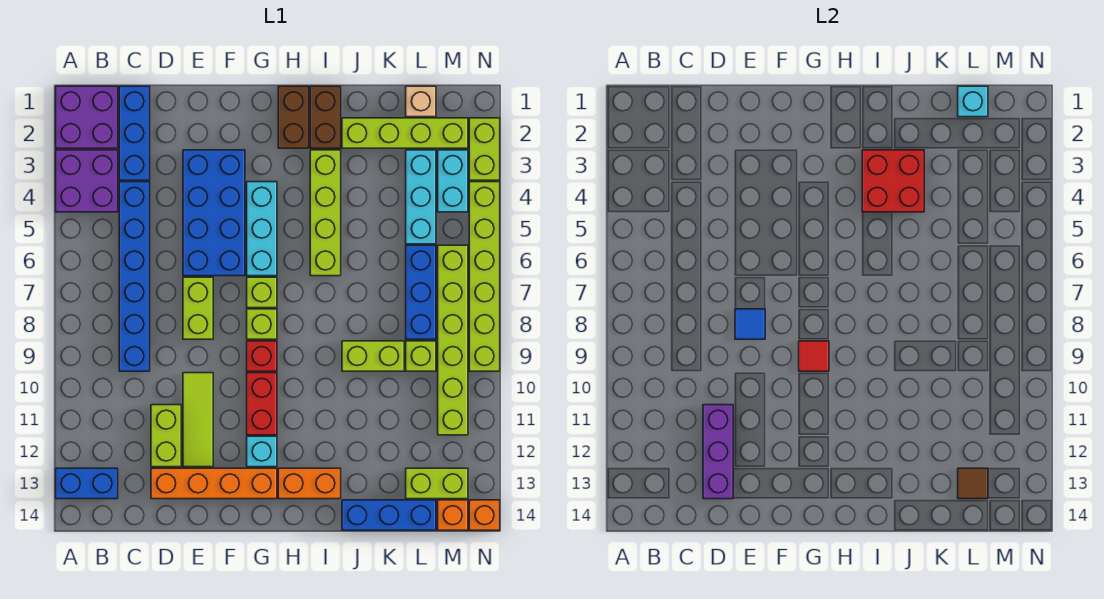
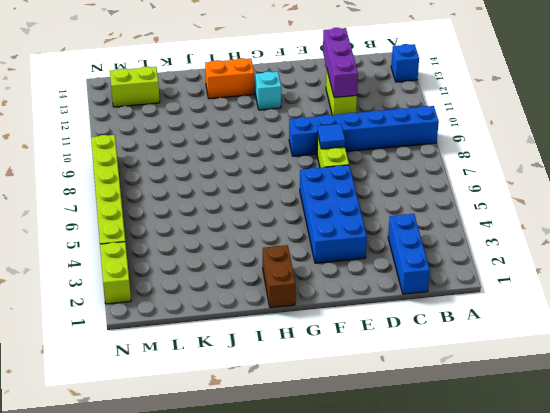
blue brick A9:F9 level 1 -> blue brick C4:C9 level 1
blue brick A13 level 1 -> blue brick A13:B13 level 1
none -> purple brick A1:B2 level 1
none -> purple brick A3:B4 level 1
none -> orange brick D13:G13 level 1
none -> lime tile E10:E12 level 1

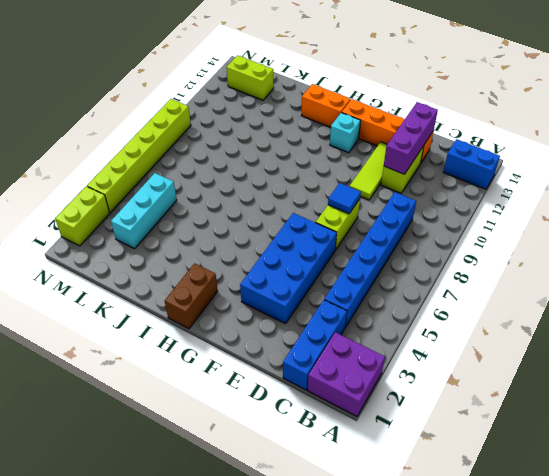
none -> purple brick A3:B4 level 1
none -> cyan brick G4:G6 level 1
none -> lime brick G7 level 1
none -> lime brick G8 level 1

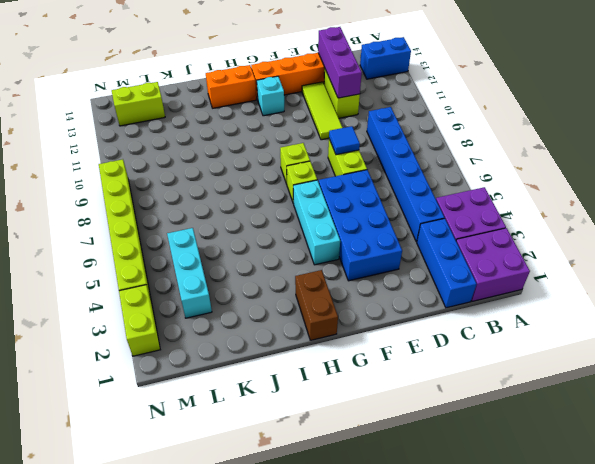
none -> red brick G9 level 1
none -> red brick G10:G11 level 1
none -> brown brick I1:I2 level 1
none -> lime brick I3:I6 level 1

